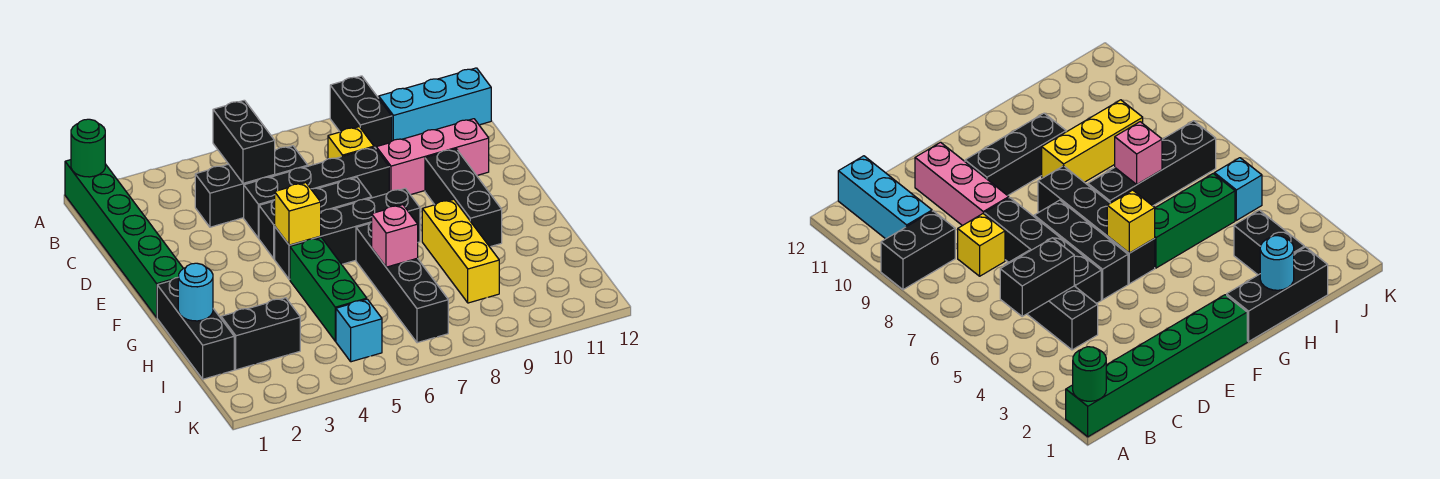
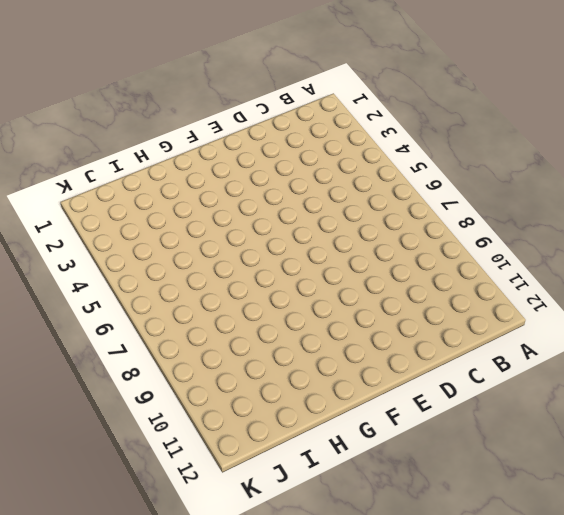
none -> green brick A1:F1 level 1
none -> black brick A9:B9 level 1
none -> cyan brick B10:B12 level 1

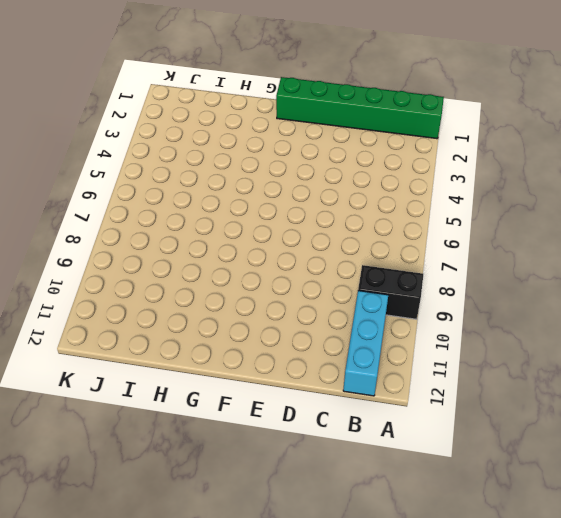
none -> black brick C4:C6 level 1
none -> yellow brick C8 level 1
none -> black brick D5:D8 level 1

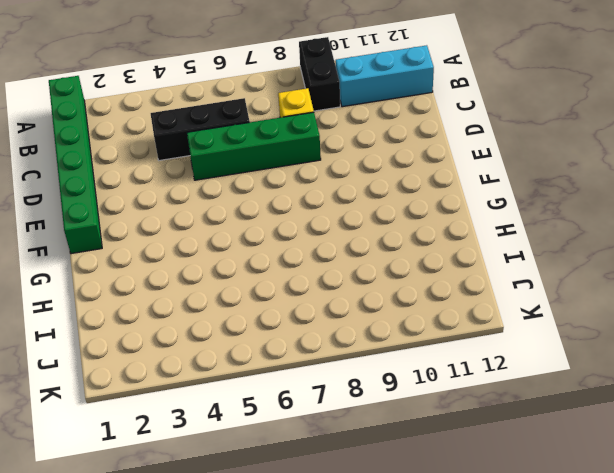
green brick D5:D8 level 1 -> black brick D5:D8 level 1
none -> pink brick D9:D11 level 1
none -> black brick E5:E7 level 1
none -> black brick E10:G10 level 1

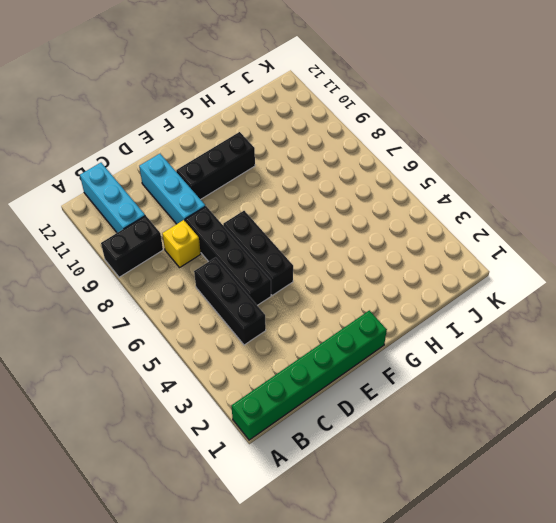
cyan brick D9:D11 level 1 -> pink brick D9:D11 level 1
none -> black brick F5:F8 level 1
none -> black brick G1:I1 level 1
none -> green brick G5:I5 level 1

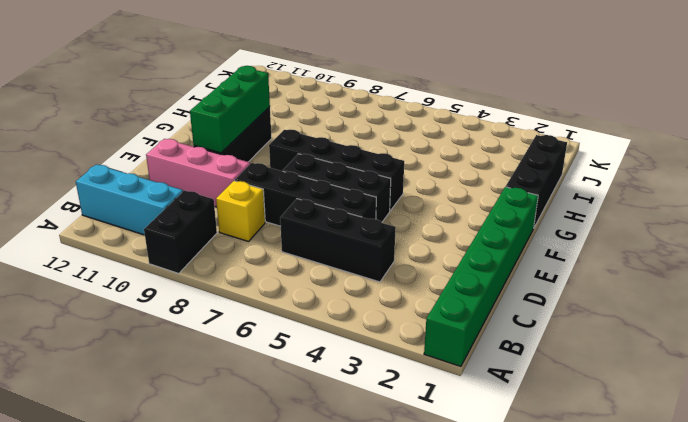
green brick E10:G10 level 2 -> green brick G5:I5 level 1
none -> black brick G7:J7 level 1
none -> yellow brick G9:I9 level 1
none -> black brick I2:I3 level 1

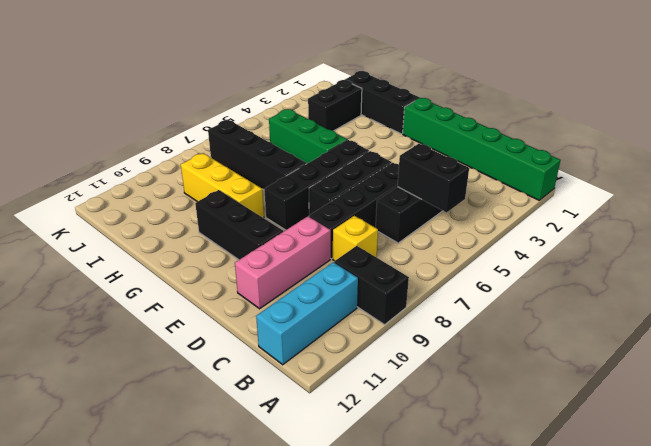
none -> cyan brick J5 level 1
none -> green round brick A1 level 2
none -> yellow brick F5 level 2

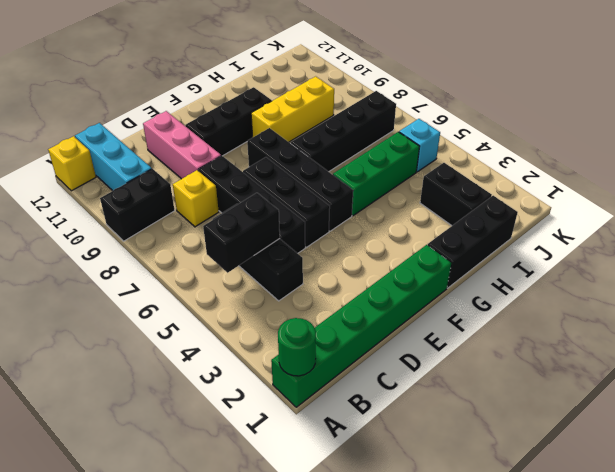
yellow brick A12 level 1 -> yellow brick F5 level 2
none -> cyan round brick H1 level 2
none -> pink brick H7 level 2

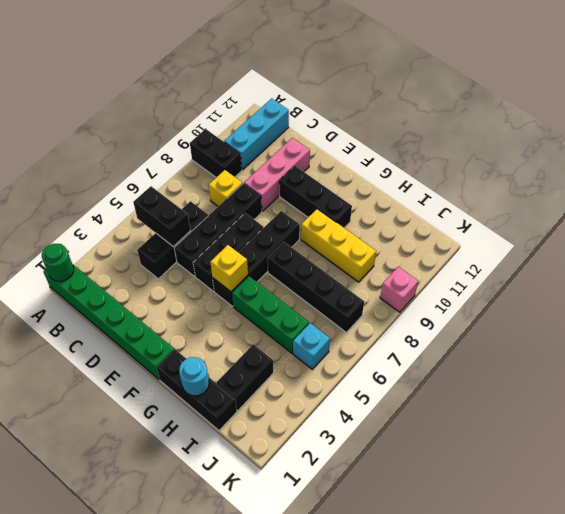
pink brick K9 level 1 -> pink brick H7 level 2

